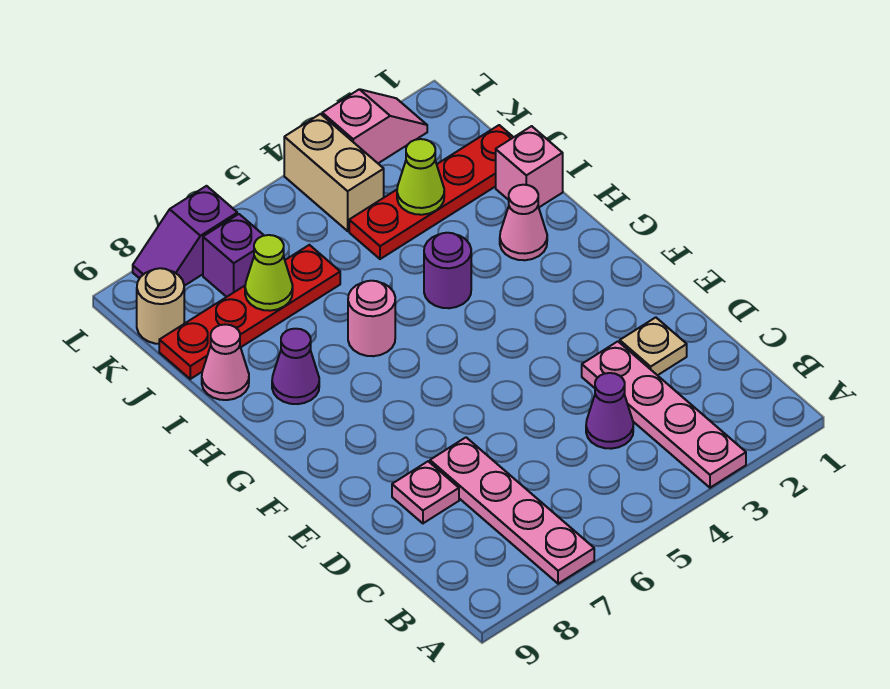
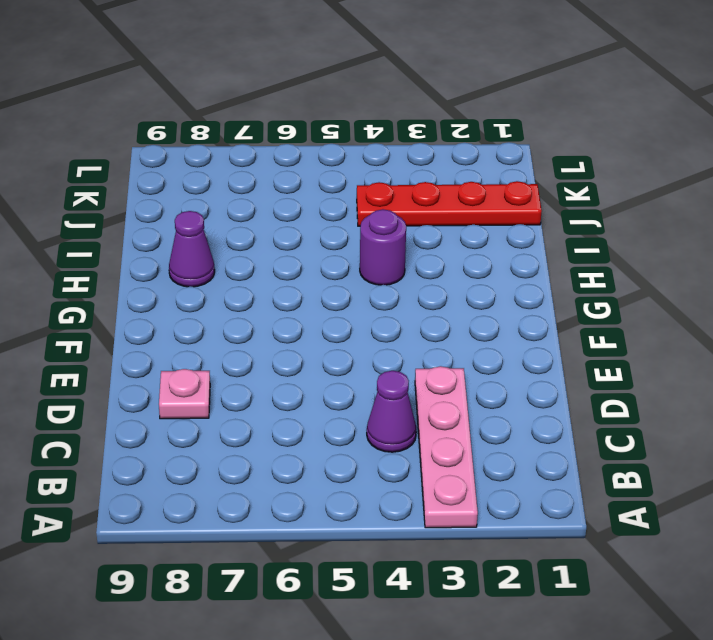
none -> pink plate A7:D7 level 1
none -> tan plate D2 level 1
none -> pink cone H2 level 1

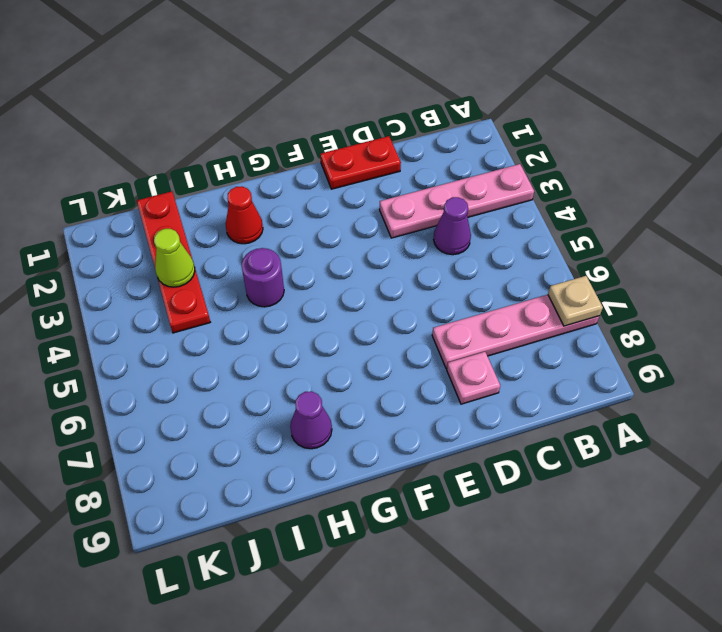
tan plate A7 level 2 -> tan plate D2 level 1
red plate D1:E1 level 1 -> none
red cone H2 level 1 -> pink cone H2 level 1
none -> pink round brick H6 level 1
none -> pink brick I1 level 1
none -> pink cone I9 level 1

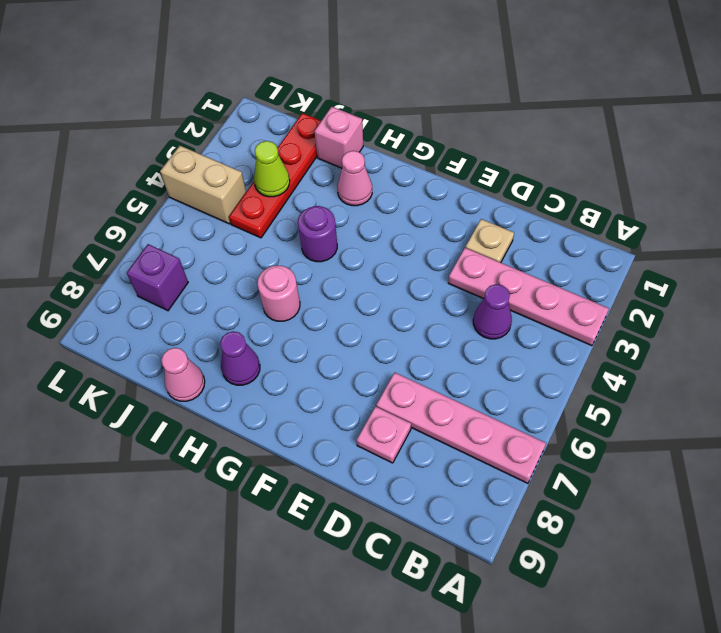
none -> red plate J6:J9 level 1
none -> tan round brick K9 level 1
none -> pink slope L2:L3 level 1 top 3

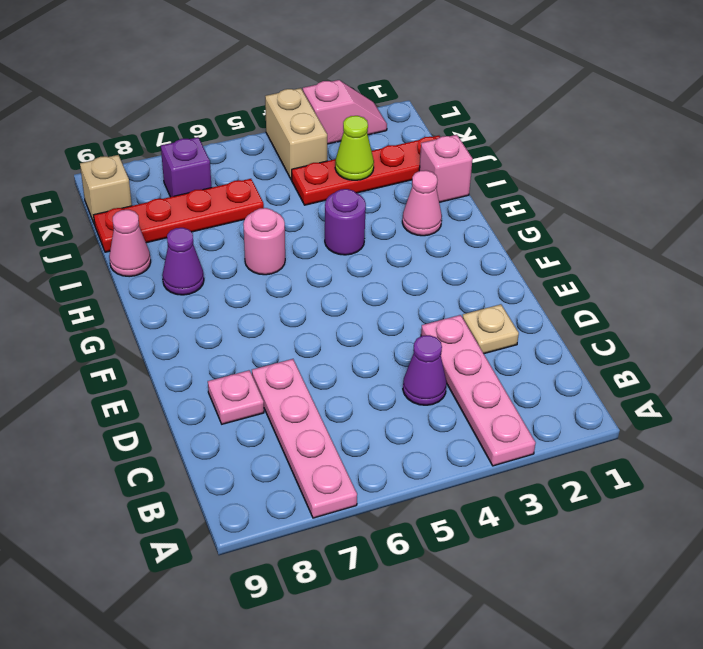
tan brick K9 level 1 -> tan round brick K9 level 1
none -> purple slope L7:L8 level 1 top 7
none -> lime cone J7 level 2

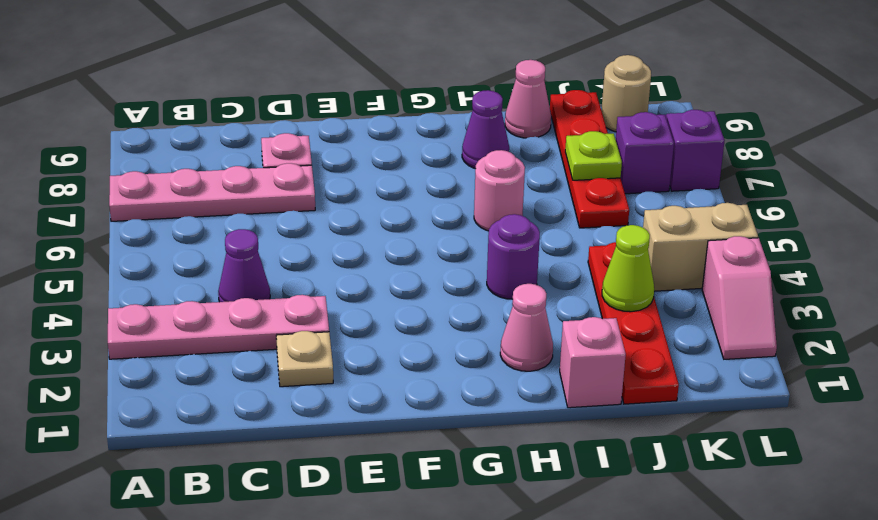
lime plate J7 level 2 -> lime cone J7 level 2

